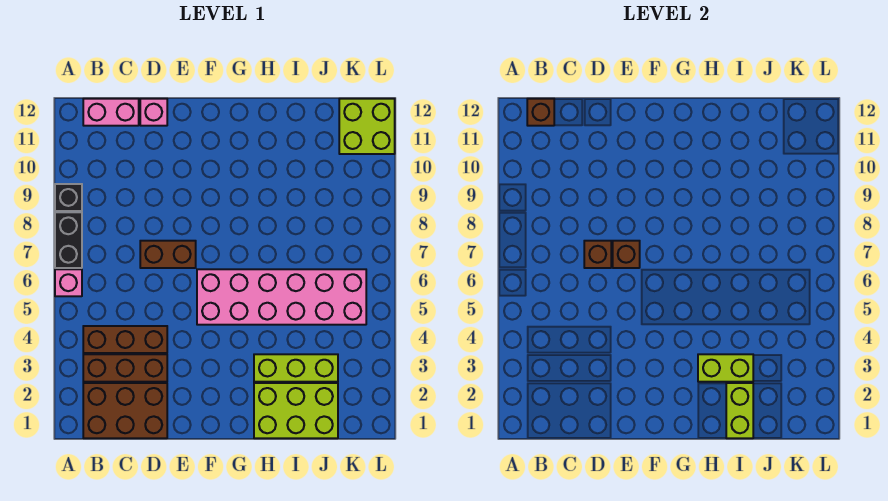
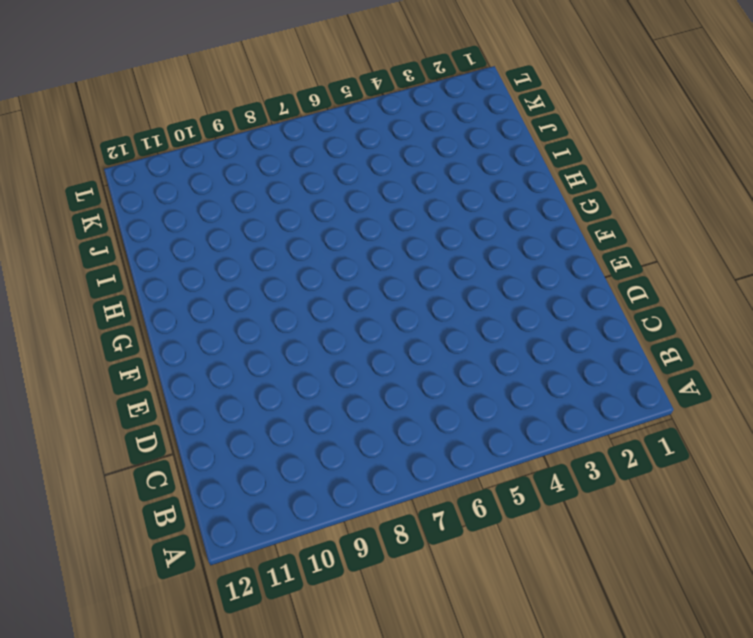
none -> pink brick A6 level 1
none -> black brick A7:A8 level 1
none -> black brick A9 level 1

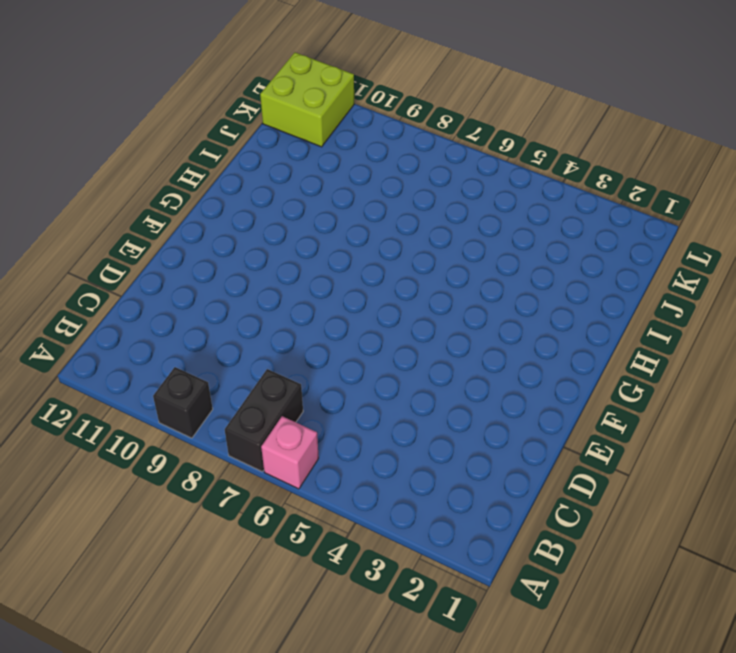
black brick A7:B7 level 1 -> black brick A7:A8 level 1
none -> brown brick B1:D2 level 1
none -> brown brick B3:D3 level 1
none -> brown brick B4:D4 level 1

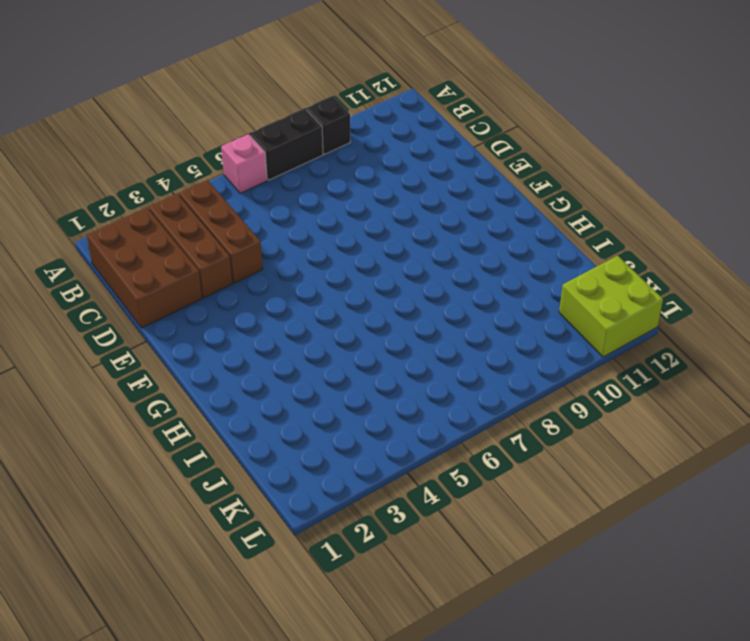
none -> pink brick B12:C12 level 1
none -> brown brick D7:E7 level 1
none -> pink brick D12 level 1

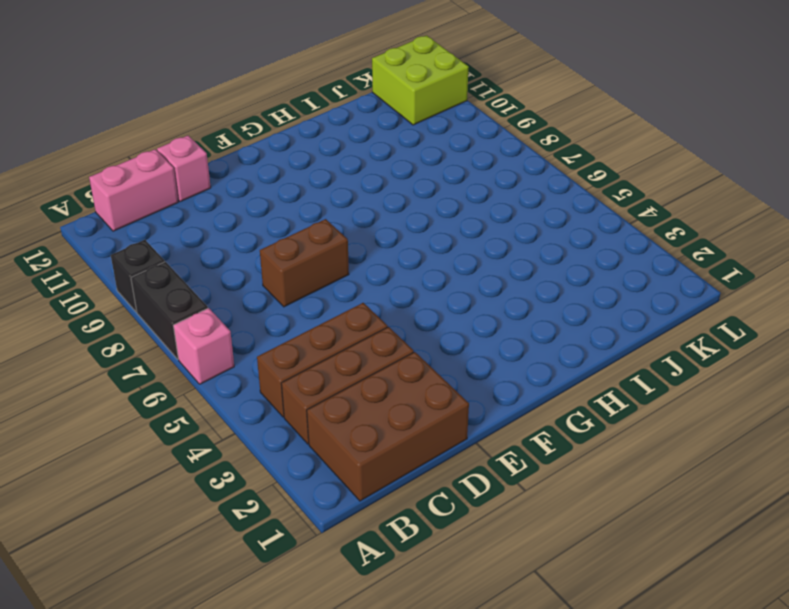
none -> pink brick F5:K6 level 1
none -> lime brick H1:J2 level 1
none -> lime brick H3:J3 level 1

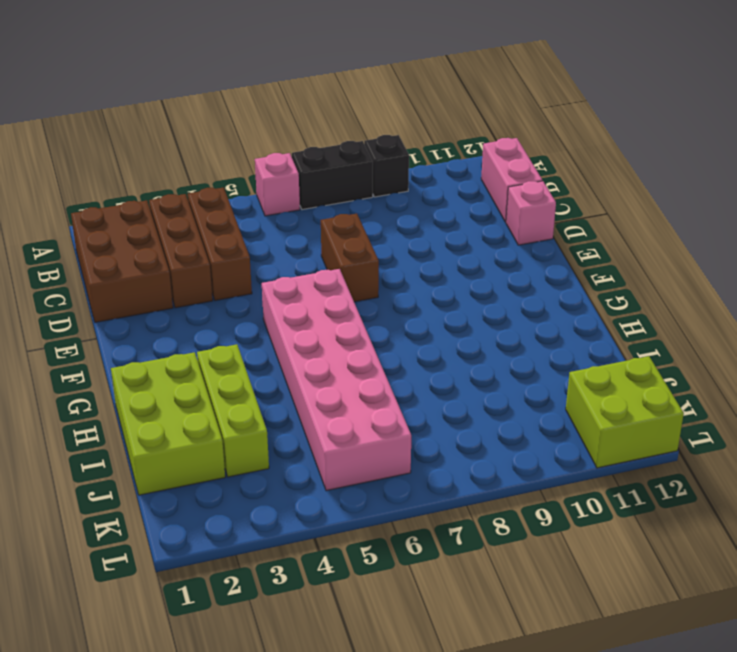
none -> brown brick B12 level 2
none -> brown brick D7 level 2
none -> brown brick E7 level 2

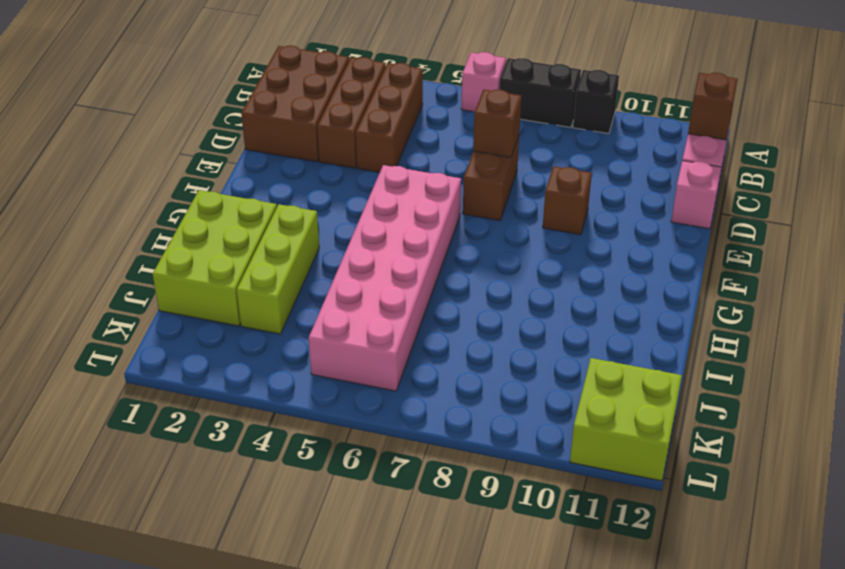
brown brick E9 level 1 -> brown brick E7 level 2
none -> lime brick H3:I3 level 2
none -> lime brick I1:I2 level 2

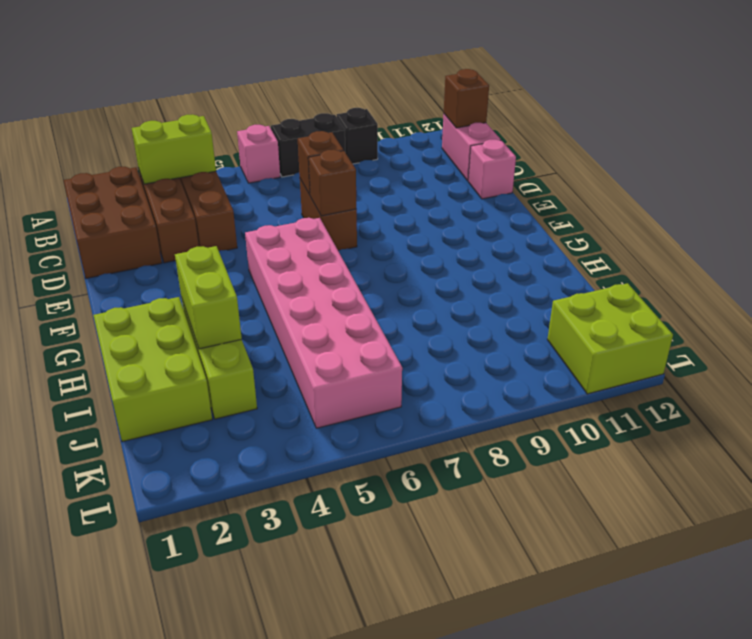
lime brick B3:B4 level 2 -> lime brick I1:I2 level 2

